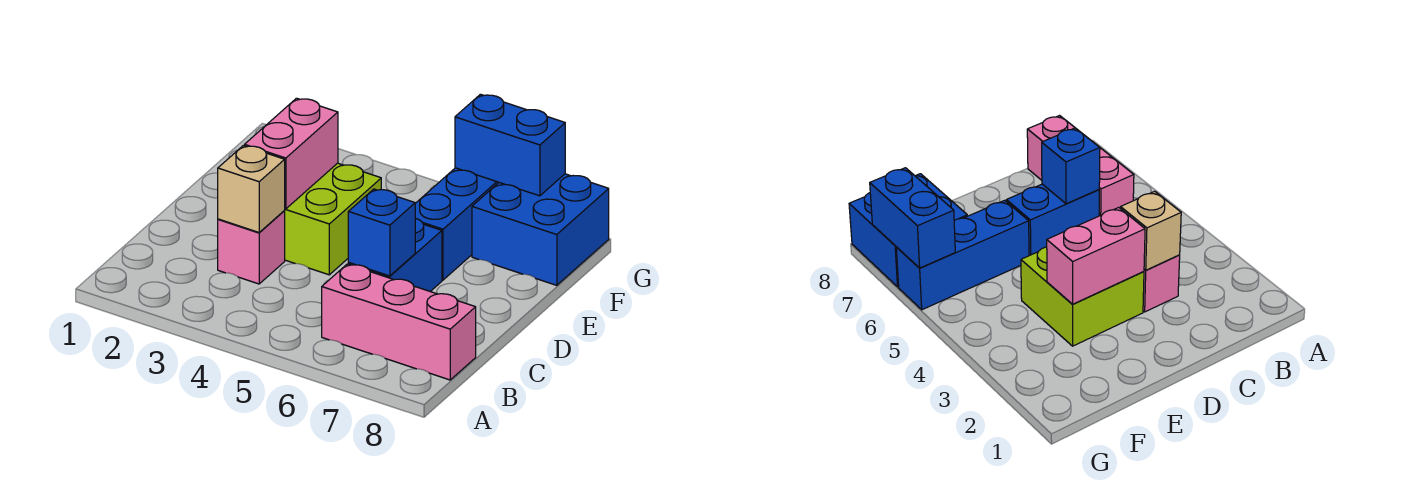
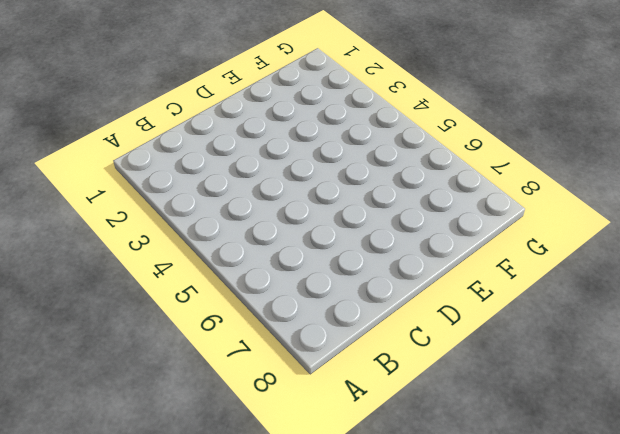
none -> pink brick B6:B8 level 1
none -> pink brick C3 level 1

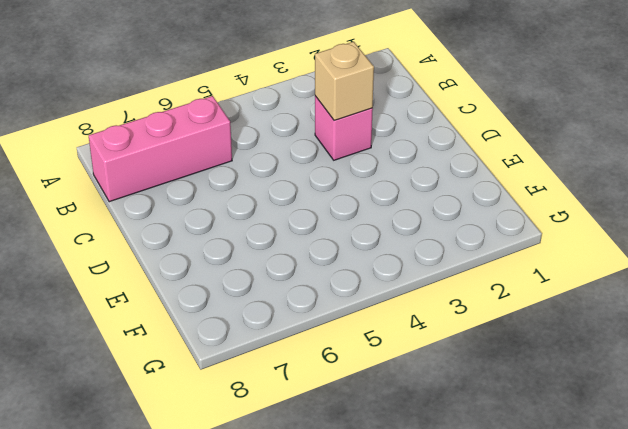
none -> blue brick C6:D6 level 1
none -> lime brick D3:E4 level 1

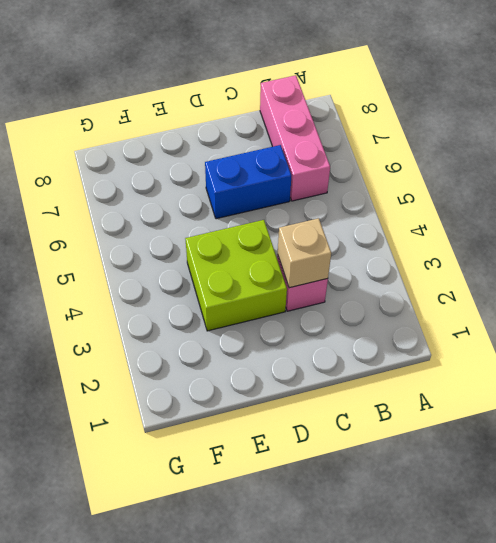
none -> blue brick E6:G6 level 1
none -> blue brick F7:G8 level 1

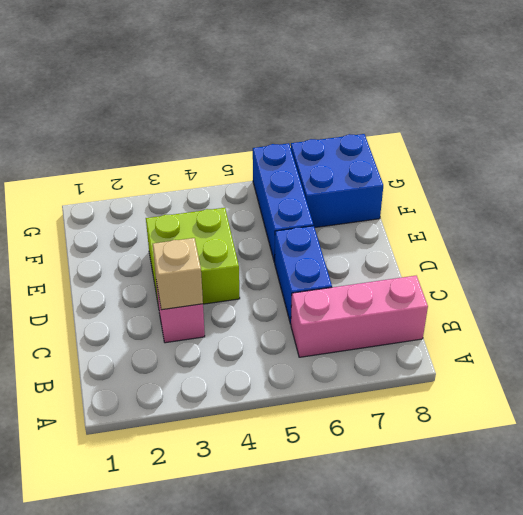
none -> blue brick C6 level 2
none -> pink brick D3:E3 level 2

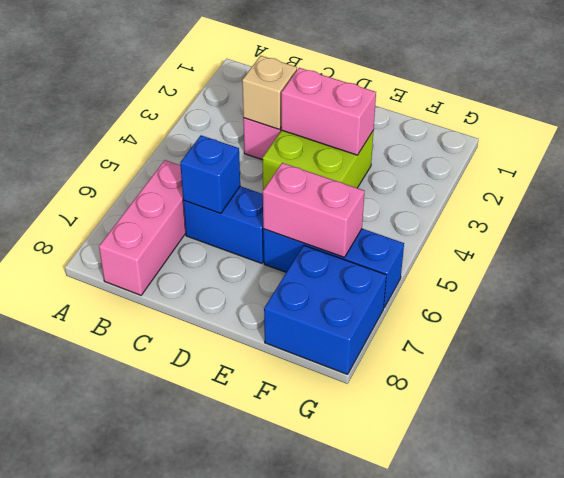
pink brick E6:F6 level 2 -> none
none -> blue brick G6:G7 level 2

